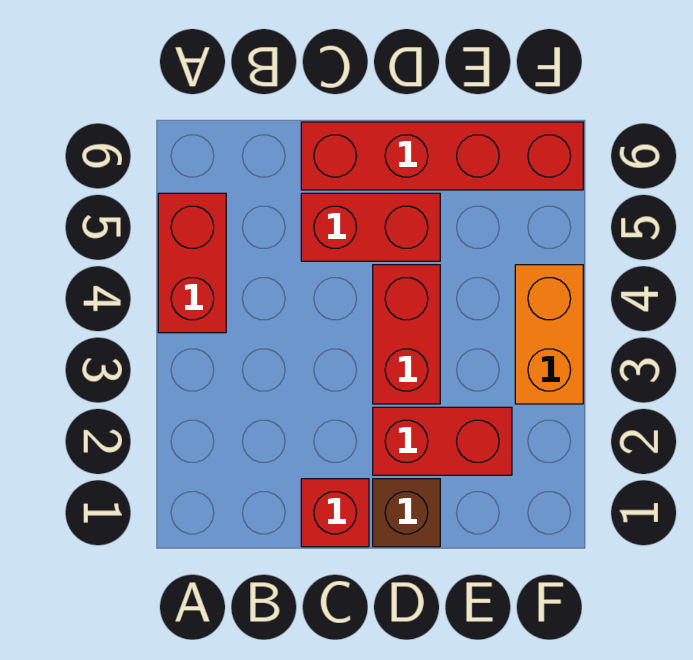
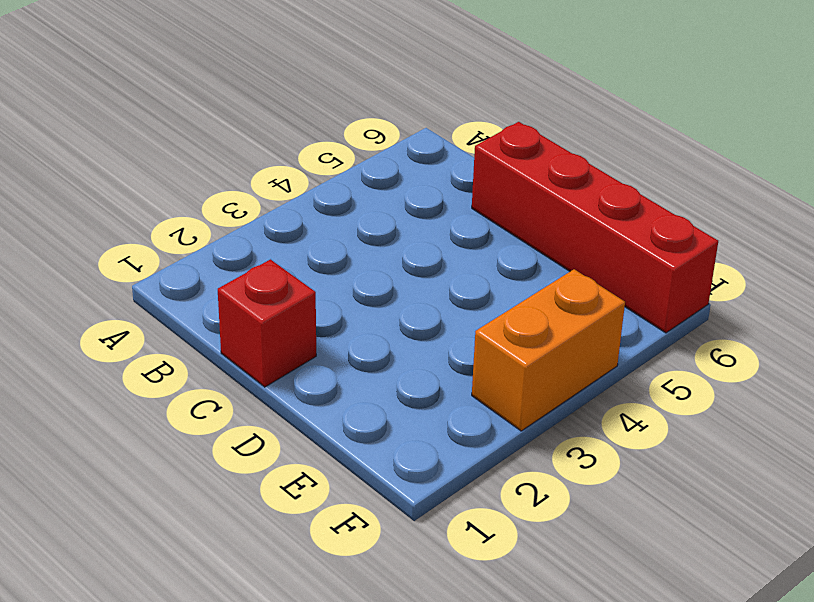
none -> red brick A4:A5 level 1
none -> red brick C5:D5 level 1

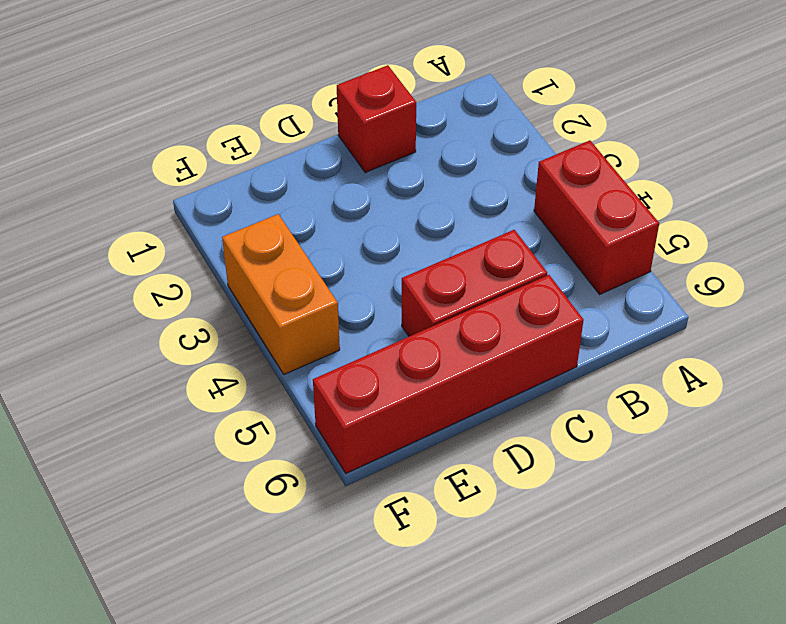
none -> brown brick D1 level 1
none -> red brick D2:E2 level 1

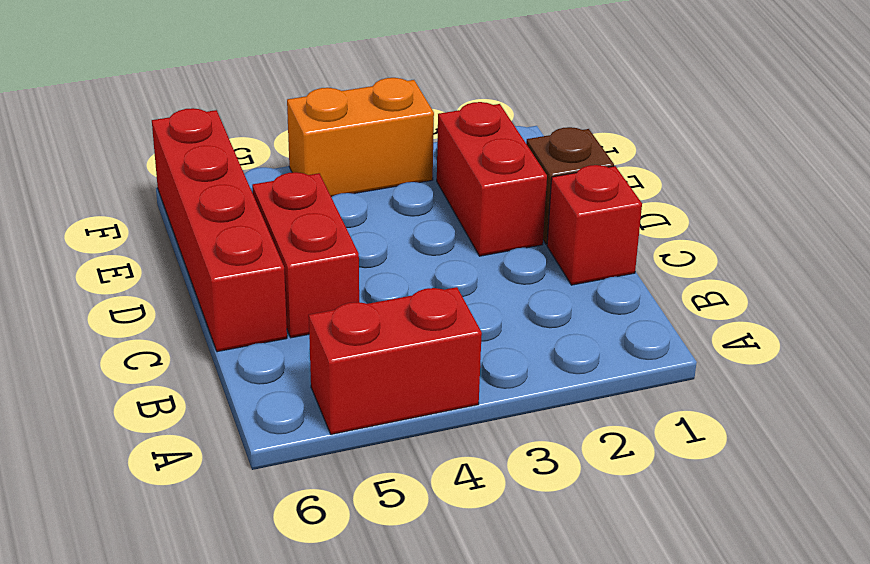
none -> red brick D3:D4 level 1

